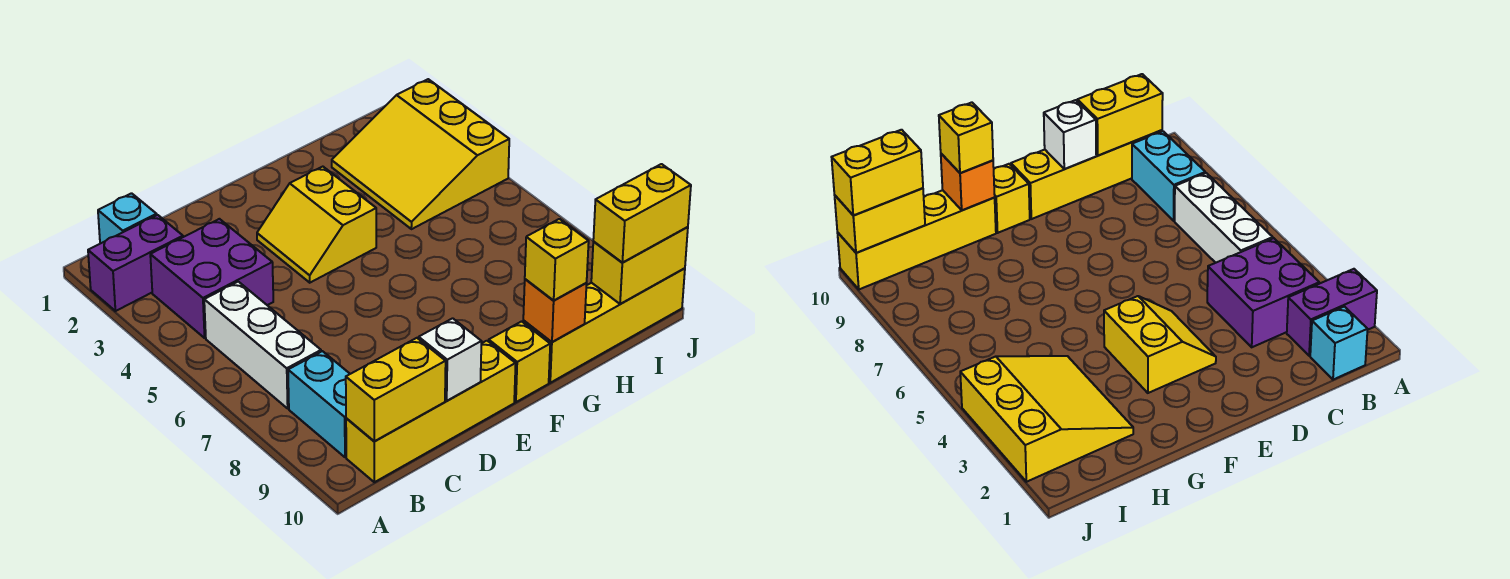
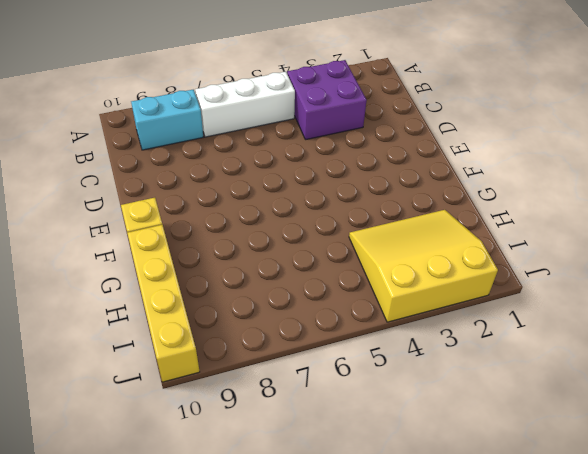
none -> purple brick A2:B2 level 1
none -> cyan brick B1 level 1
none -> yellow brick B10:E10 level 1

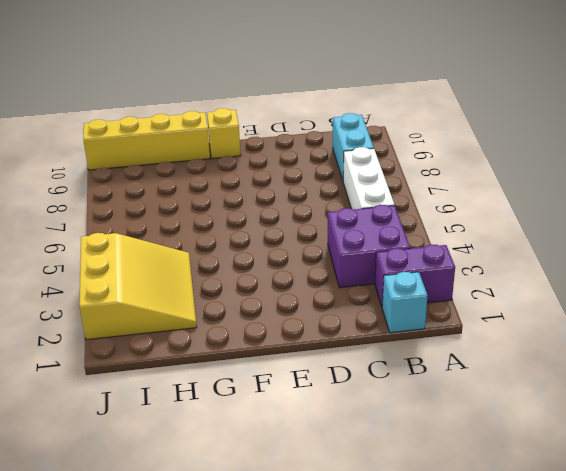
none -> yellow brick B10:E10 level 1
none -> yellow slope E3:F4 level 1 top F
none -> yellow brick B10:C10 level 2

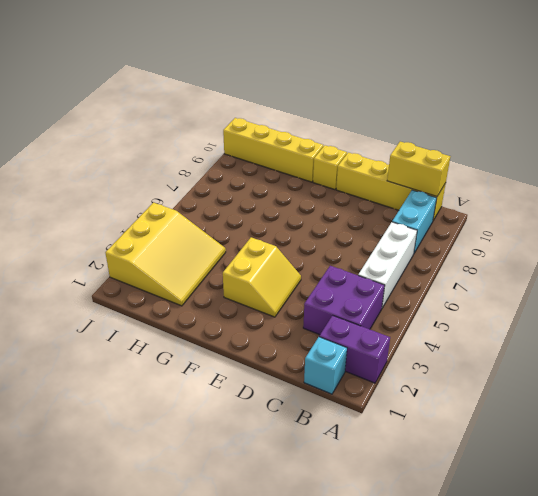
none -> white brick D10 level 2
none -> orange brick G10 level 2
none -> yellow brick I10:J10 level 2

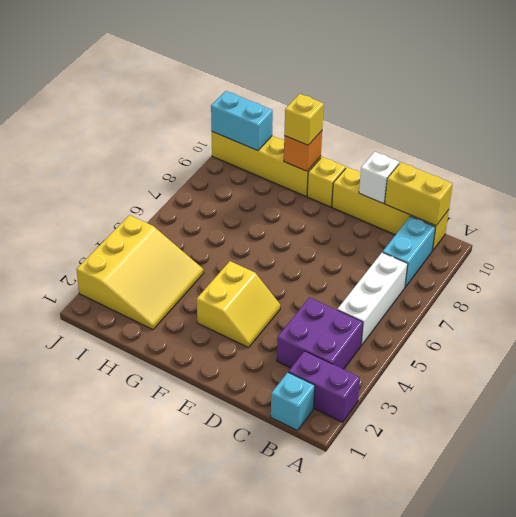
cyan brick I10:J10 level 2 -> yellow brick I10:J10 level 2
none -> yellow brick I10:J10 level 3

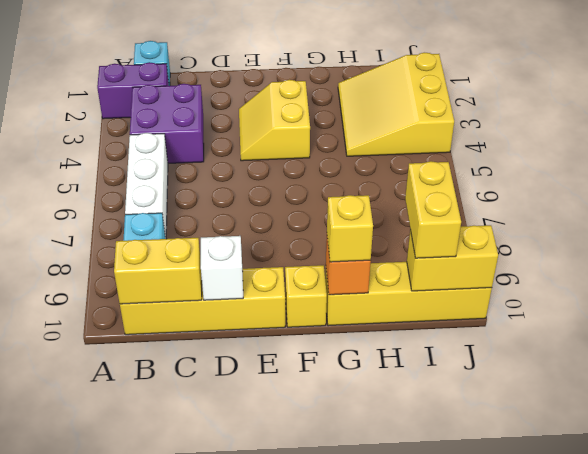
yellow brick I9:I10 level 3 -> yellow brick I10:J10 level 3

